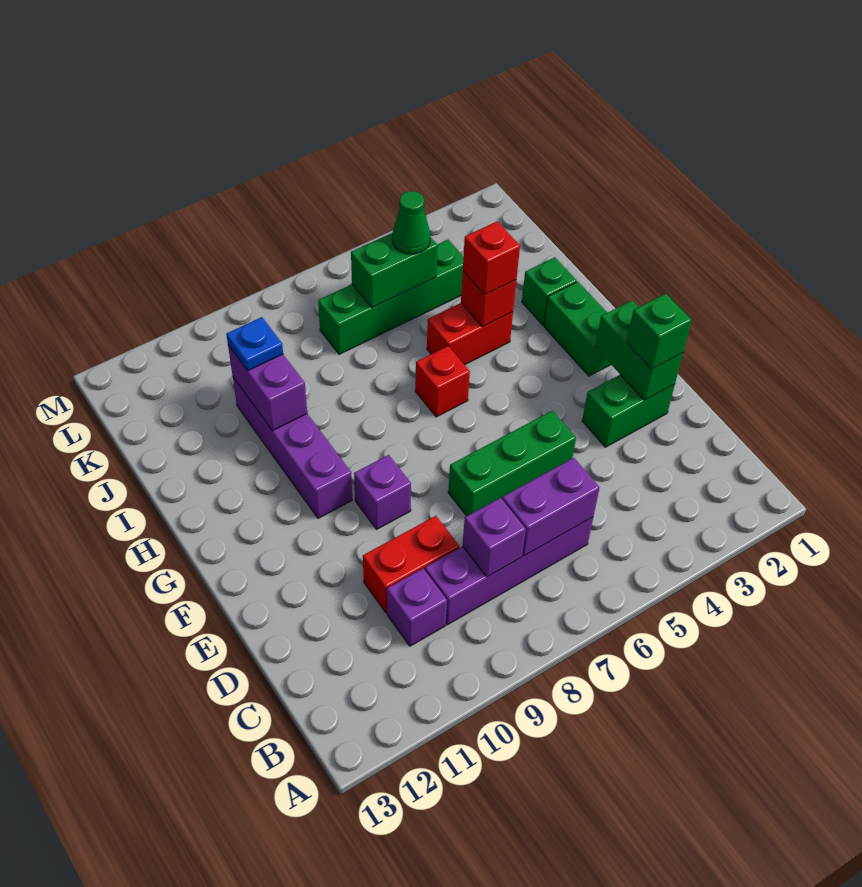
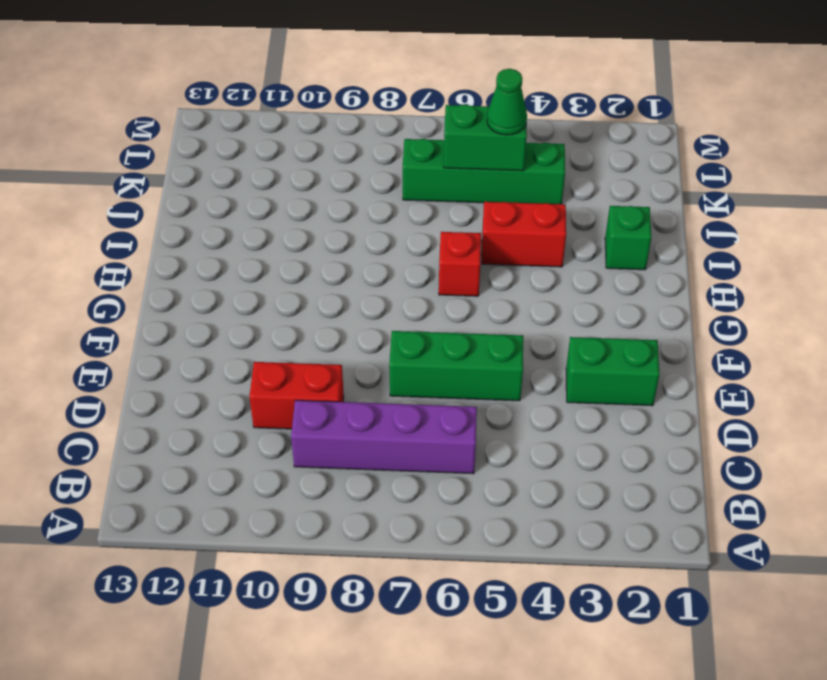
none -> purple brick C10 level 1
none -> purple brick F9 level 1
none -> green brick G2:H2 level 1

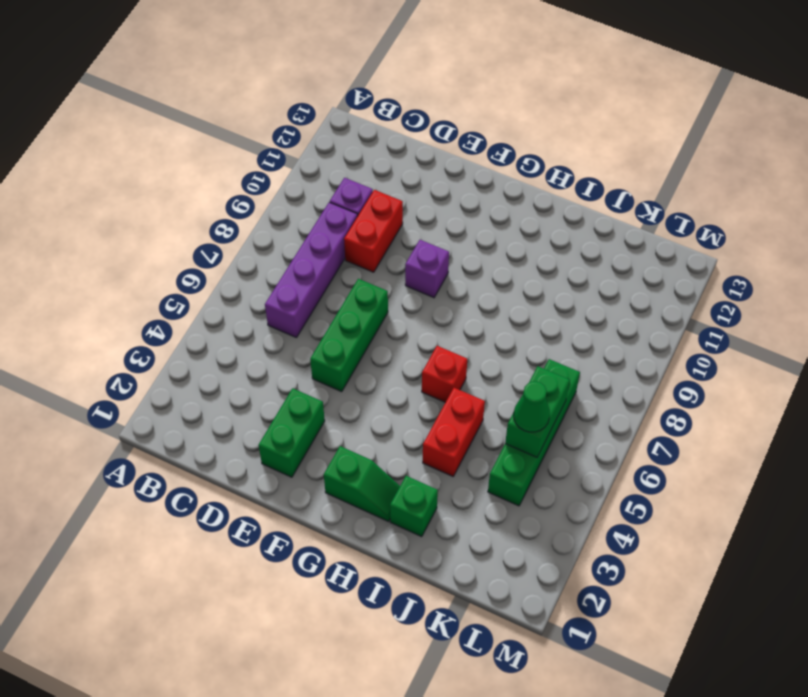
green slope G2:H2 level 1 top G -> green brick G2:H2 level 1
none -> purple brick G10:J10 level 1
none -> purple brick C6:C7 level 2
none -> purple brick C8 level 2

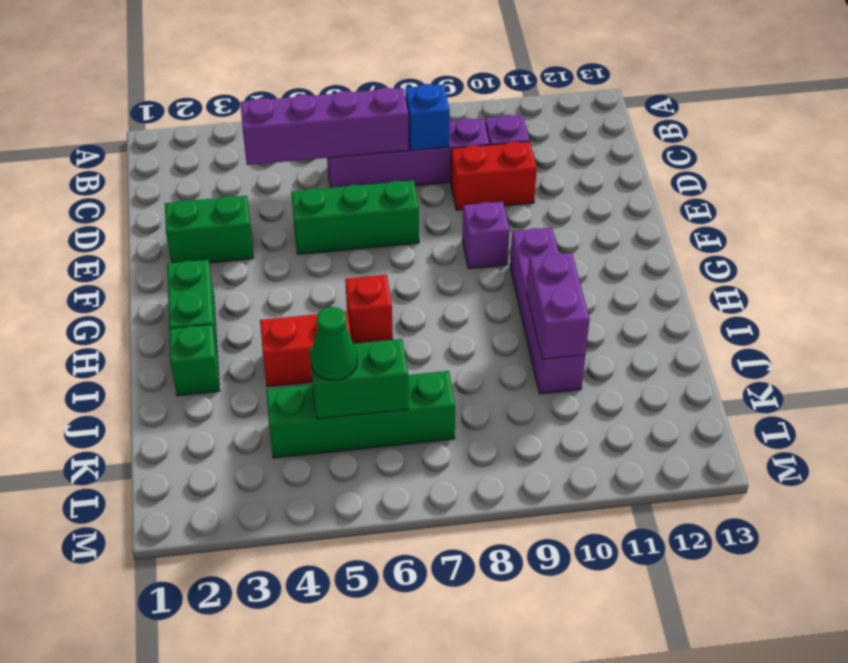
purple brick C4:C7 level 2 -> purple brick C6:C7 level 2
blue brick C8 level 2 -> purple brick C8 level 2
none -> green brick E2:F2 level 2
none -> red brick I4 level 2
none -> green brick E2 level 3

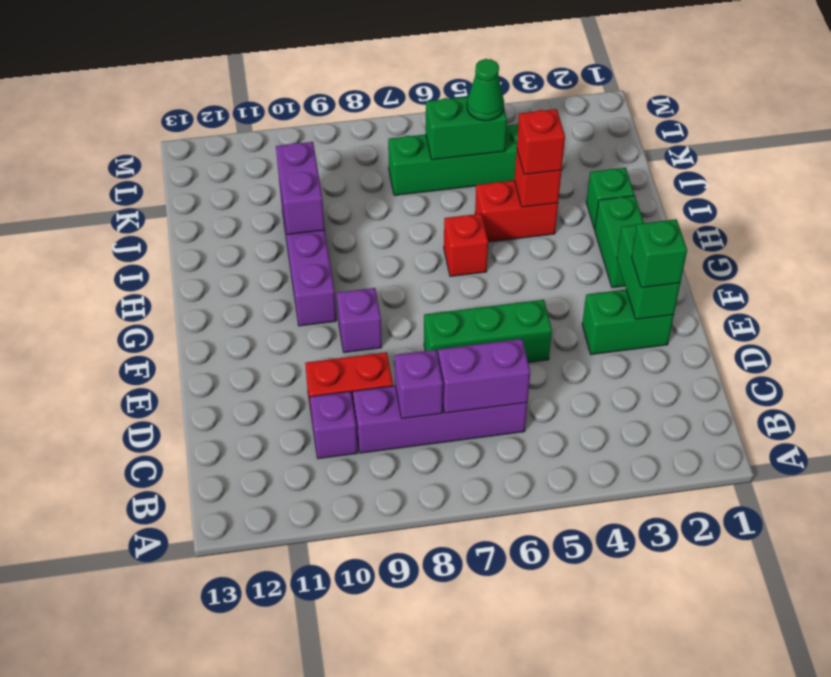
none -> blue plate J10 level 3

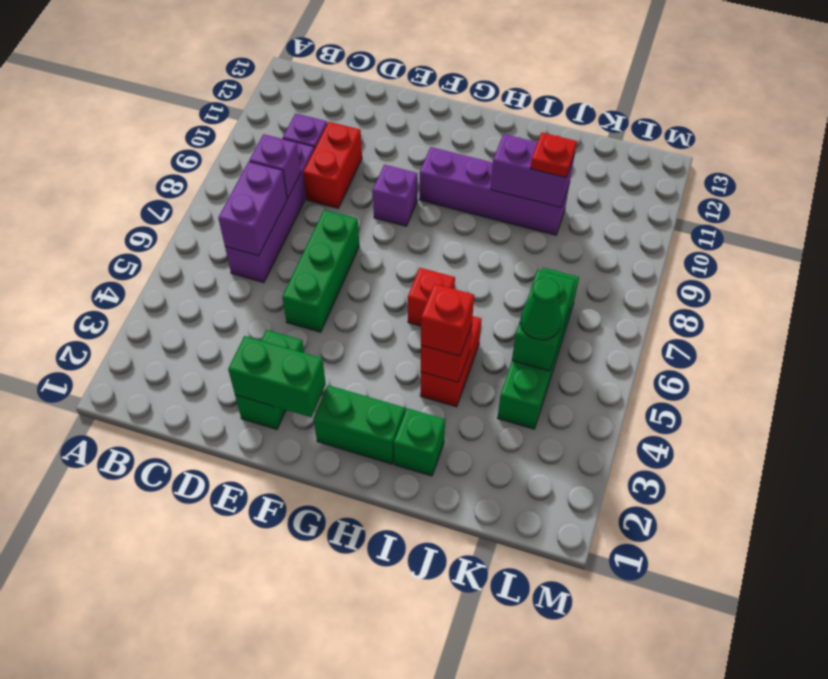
red plate J10 level 3 -> blue plate J10 level 3
none -> green brick E2 level 3

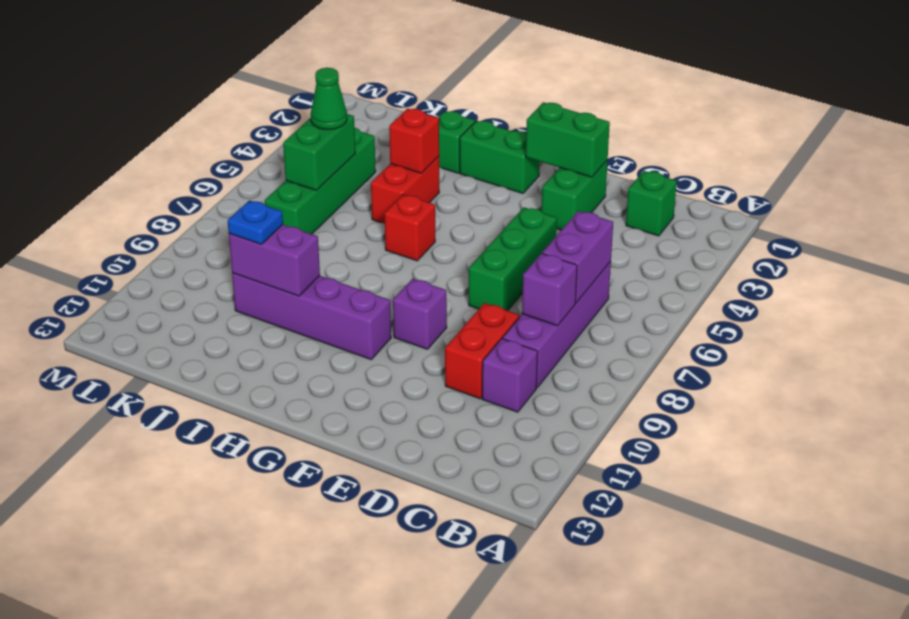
green brick C2 level 1 -> green brick E2 level 3
none -> red brick I4 level 3

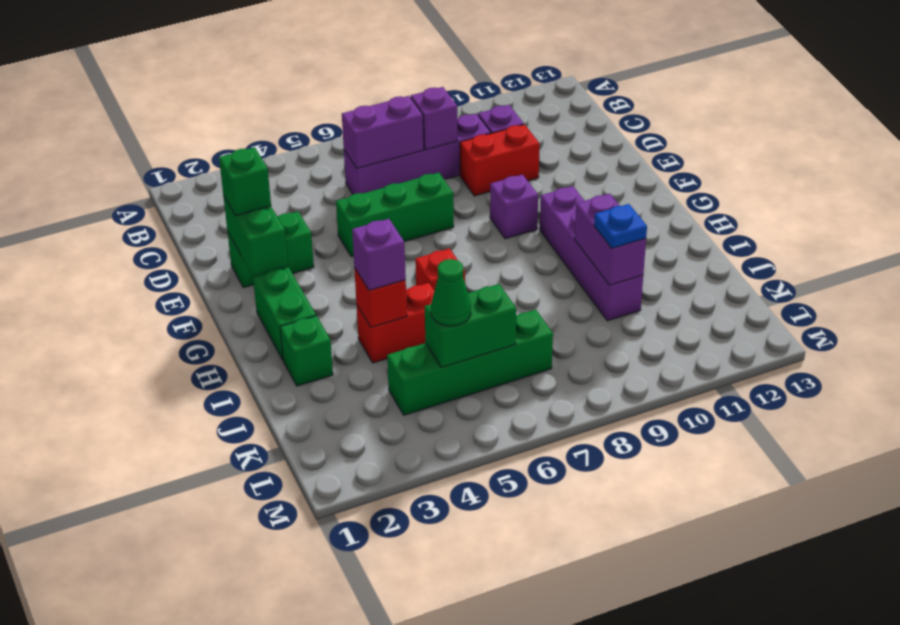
purple brick I4 level 3 -> red brick I4 level 3

